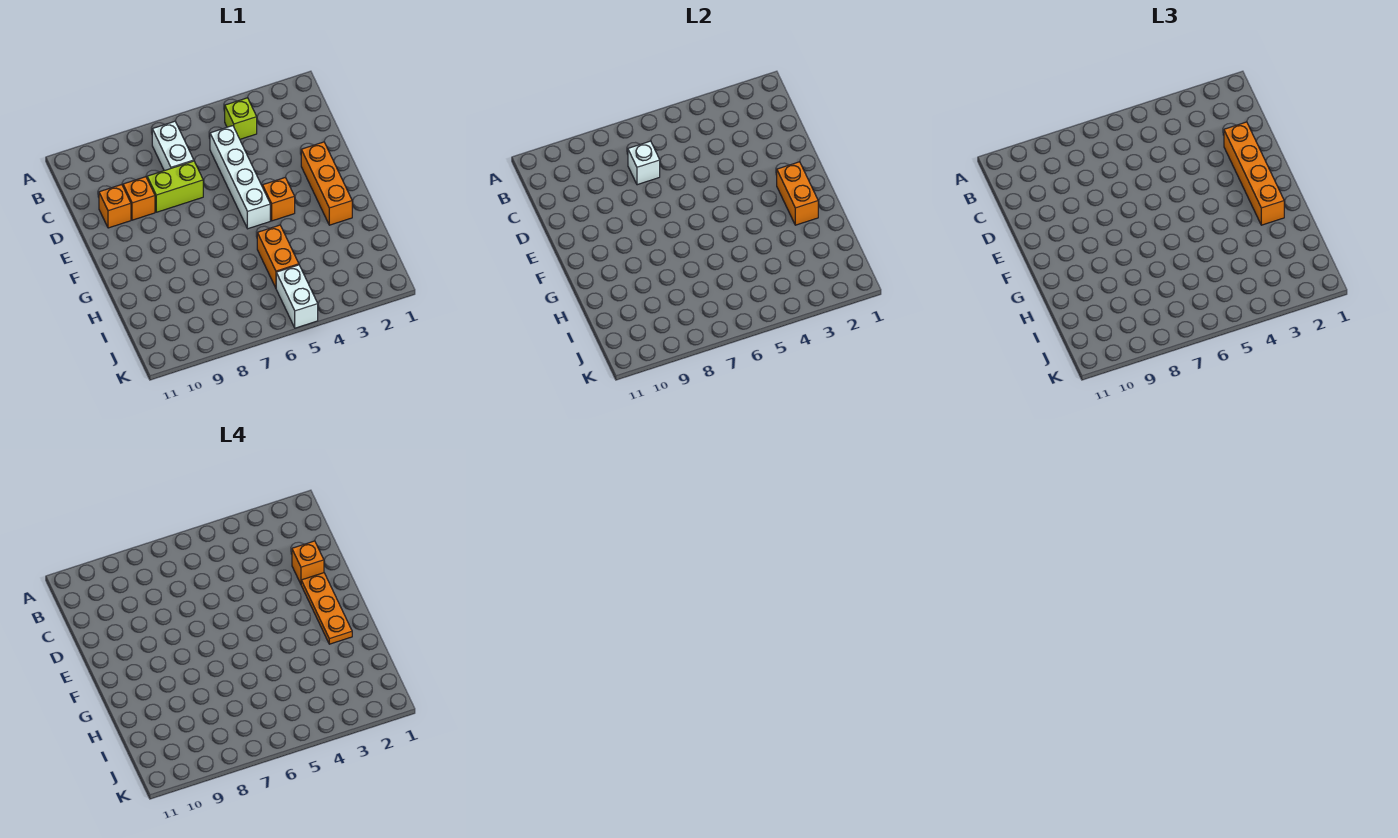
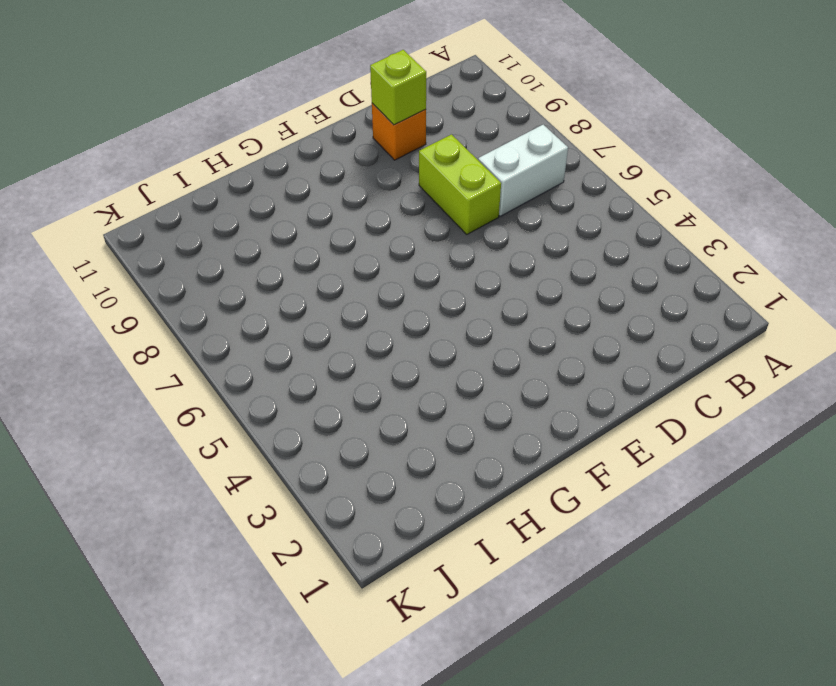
lime brick D10 level 2 -> lime brick B4 level 1
none -> white brick C5:F5 level 1
none -> orange brick D9 level 1
none -> orange brick E2:G2 level 1

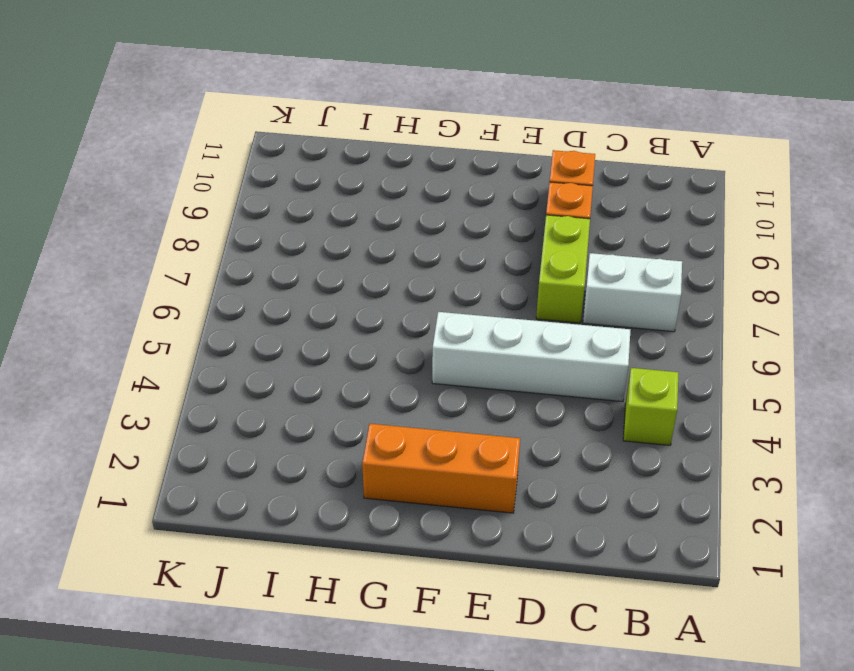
none -> orange brick F4 level 1
none -> orange brick H5:I5 level 1
none -> white brick J5:K5 level 1

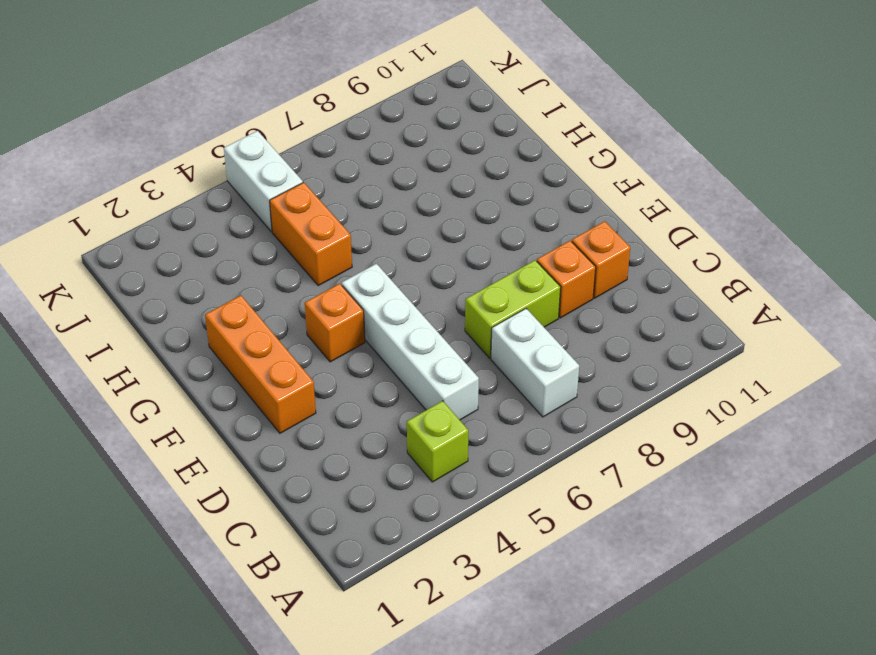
none -> white brick C7 level 2
none -> orange brick F2:G2 level 2
none -> orange brick D2:G2 level 3

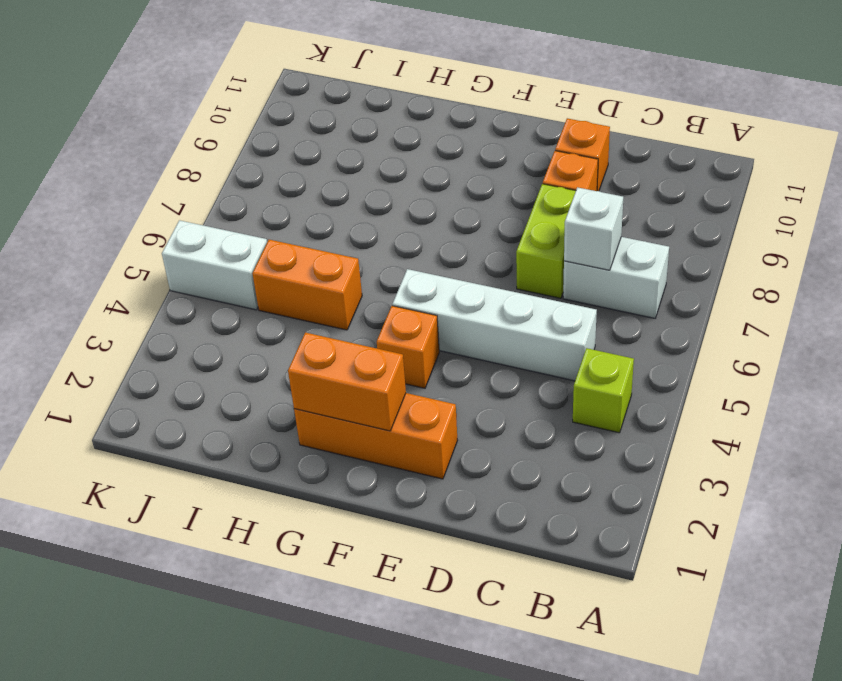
none -> orange brick D2:G2 level 3
none -> orange brick D2 level 4
none -> orange plate E2:G2 level 4

